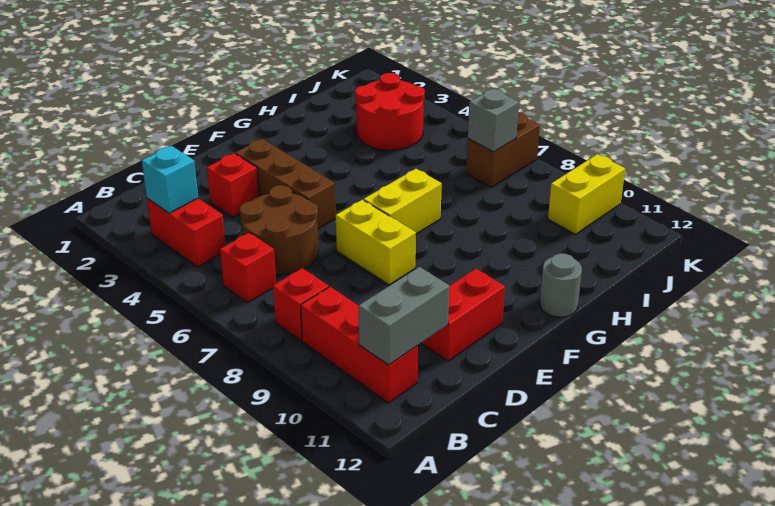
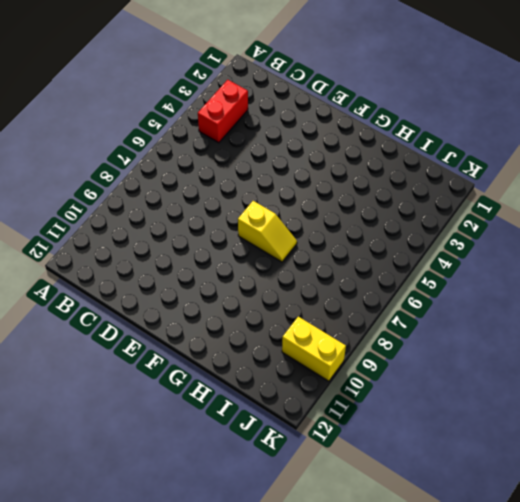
yellow slope F7:G7 level 1 top F -> yellow brick F7:G7 level 1
none -> red brick B6 level 1
none -> red brick B8 level 1
none -> red brick B9:B11 level 1

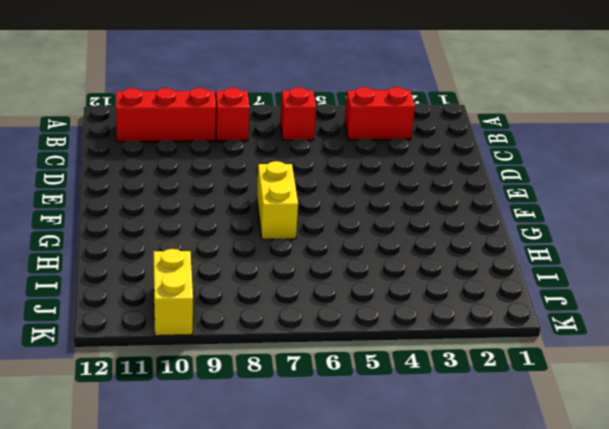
none -> brown round brick C5:D6 level 1
none -> red brick D3 level 1
none -> red brick D11:E11 level 1

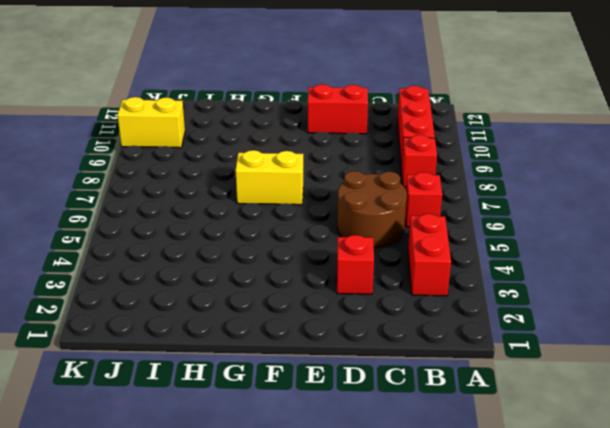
none -> brown brick E3:E5 level 1
none -> yellow brick E7:E8 level 1
none -> grey round brick G12 level 1

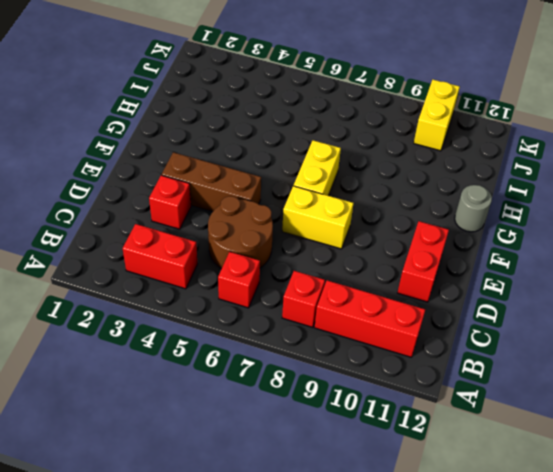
none -> red round brick I3:J4 level 1
none -> brown brick J7:K7 level 1
none -> cyan brick B3 level 2

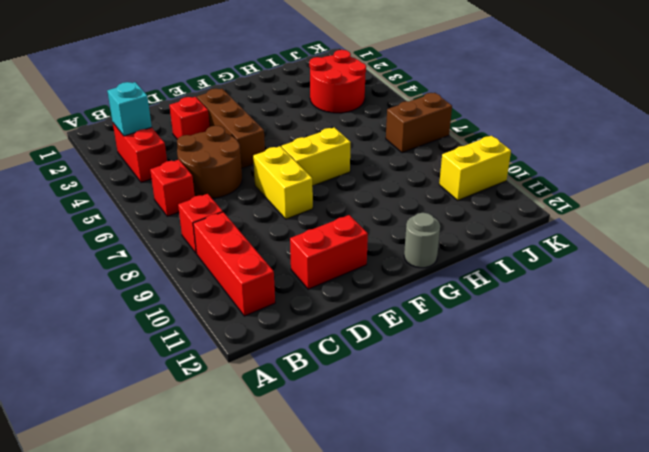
none -> grey brick B11:C11 level 2
none -> grey brick J7 level 2

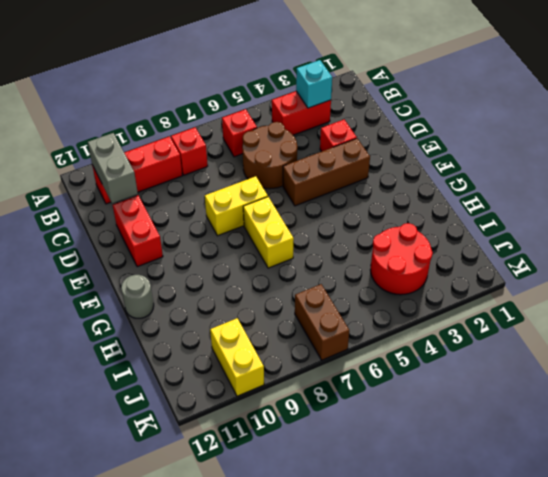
none -> grey brick J7 level 2

